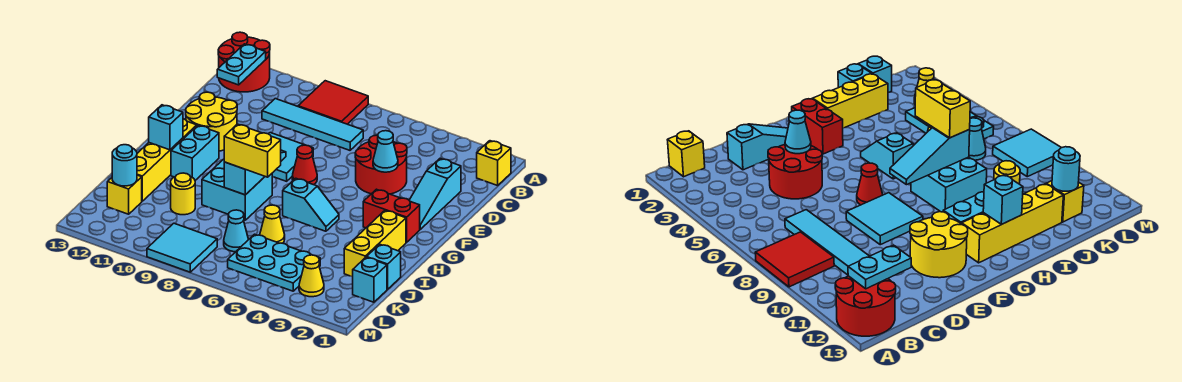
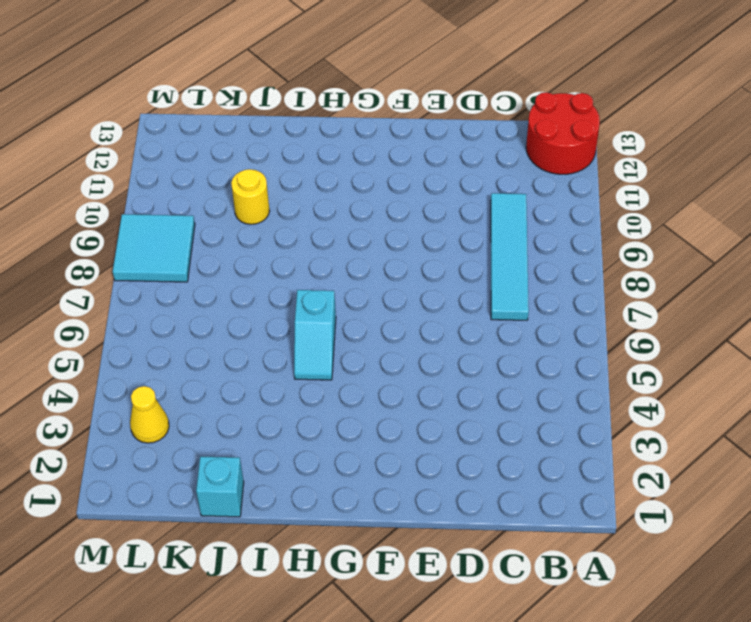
none -> red tile A8:B9 level 1
none -> yellow brick B1 level 1
none -> cyan slope D2:F2 level 1 top D
none -> red round brick D4:E5 level 1

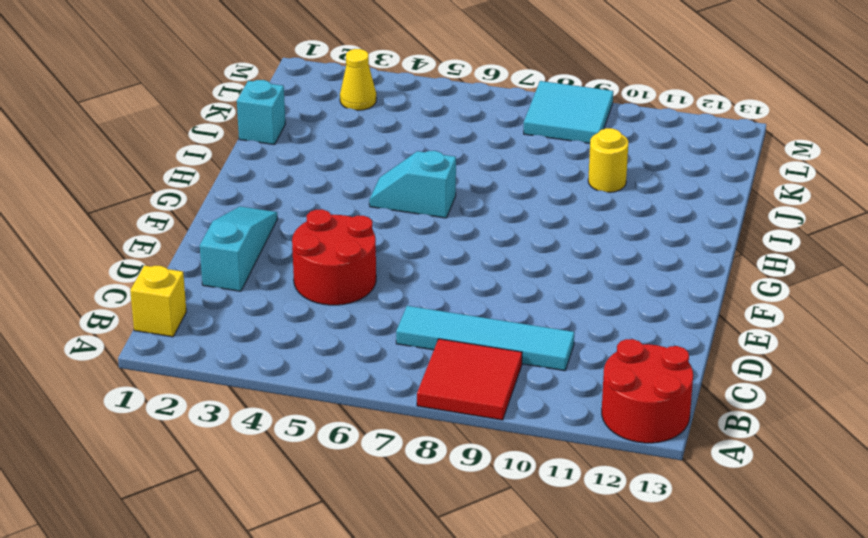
none -> cyan tile E8:F9 level 1
none -> yellow round brick E11:F12 level 1
none -> red cone F7 level 1
none -> red brick G2:G3 level 1

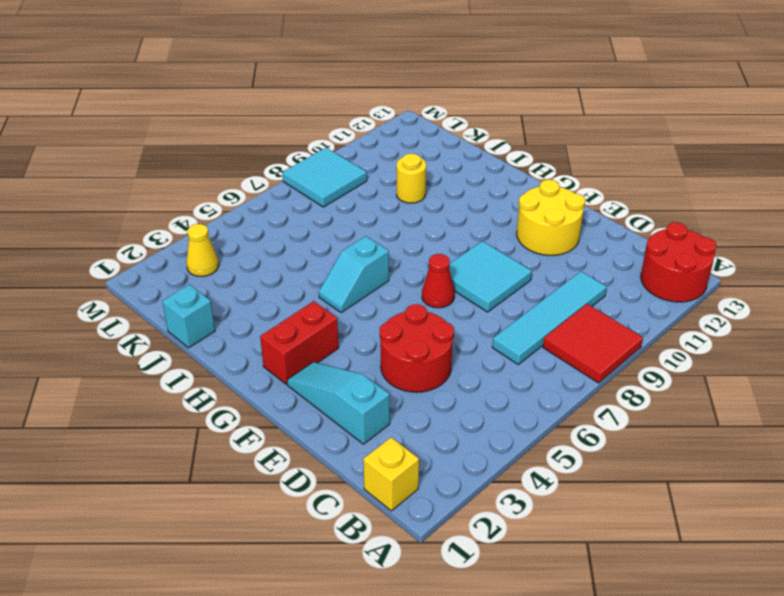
none -> cyan brick G11:H11 level 1
none -> yellow brick G12:J12 level 1
none -> yellow brick H2:J2 level 1
none -> cyan brick H8:I9 level 1

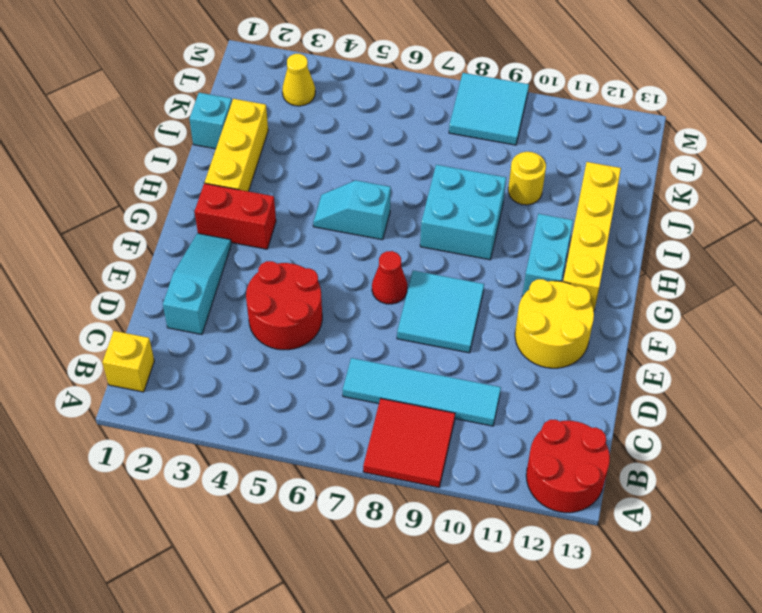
none -> yellow cone J6 level 1
none -> cyan brick K1 level 1
none -> cyan plate K4:L6 level 1
none -> cyan cone K7 level 1

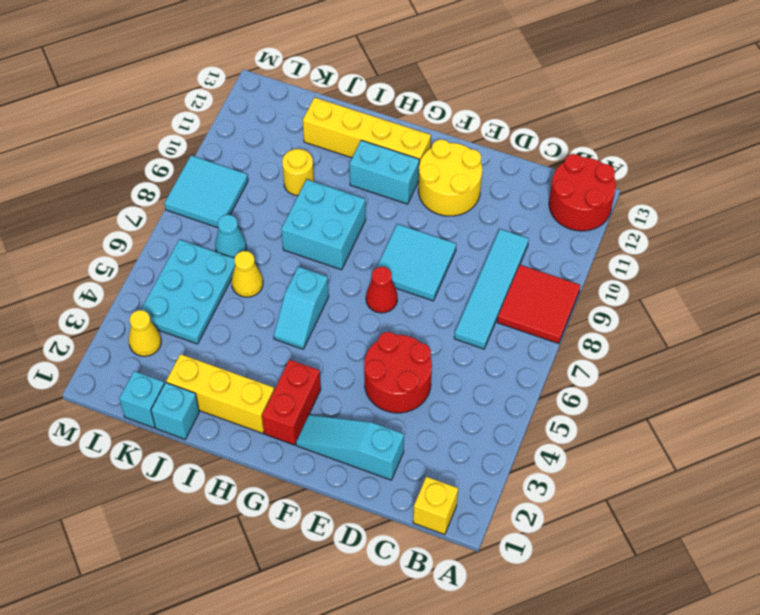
none -> yellow brick K12 level 1
none -> cyan plate B12:C12 level 2
none -> cyan cone E4 level 2
none -> cyan slope G8:I8 level 2 top I

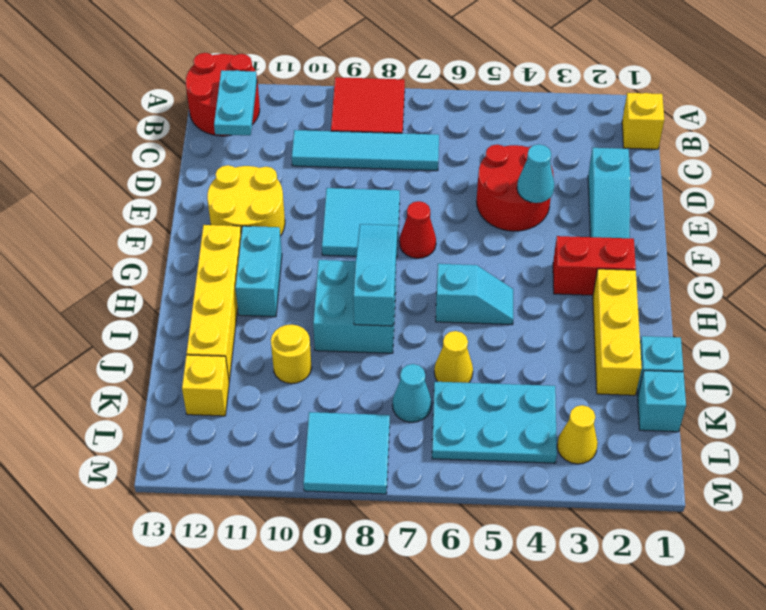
none -> cyan brick H12 level 2
none -> cyan round brick K12 level 2
none -> yellow brick I7:I8 level 3

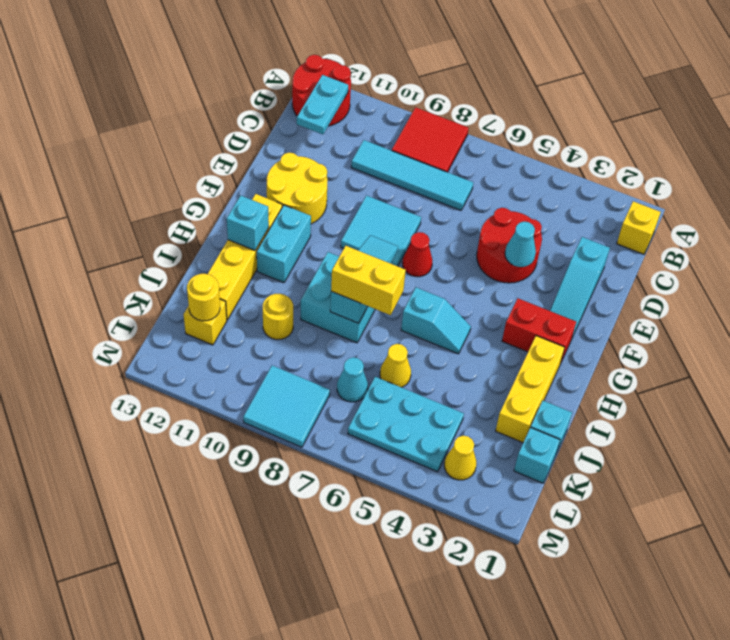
yellow round brick K12 level 2 -> cyan round brick K12 level 2

